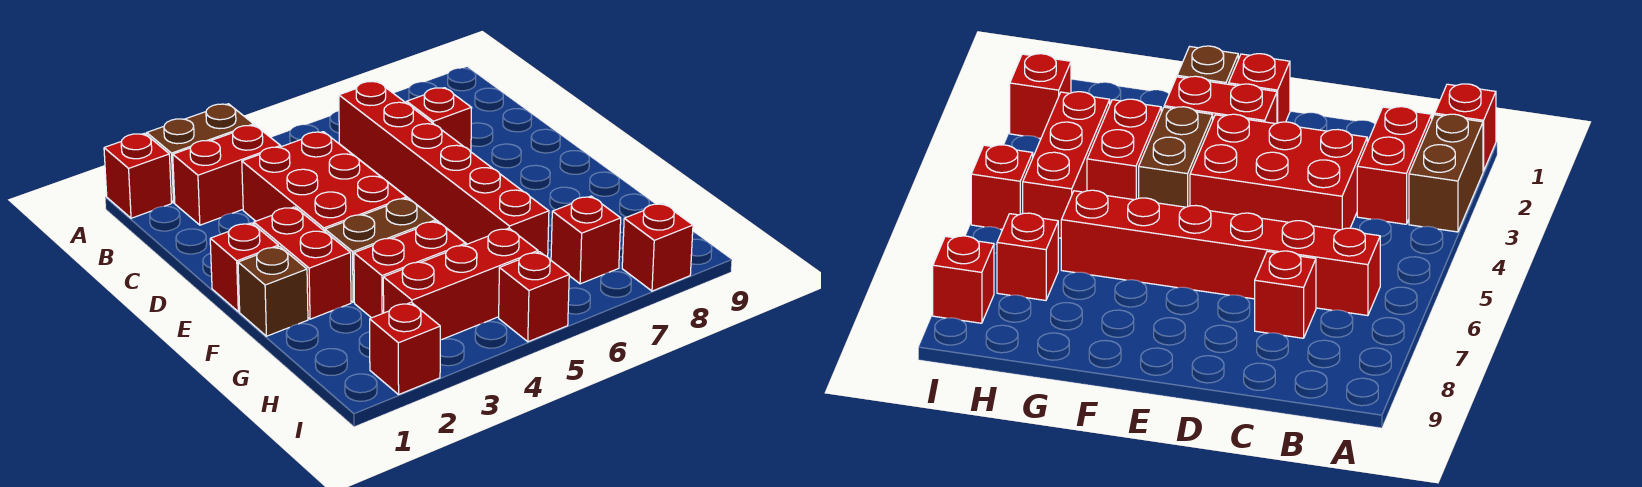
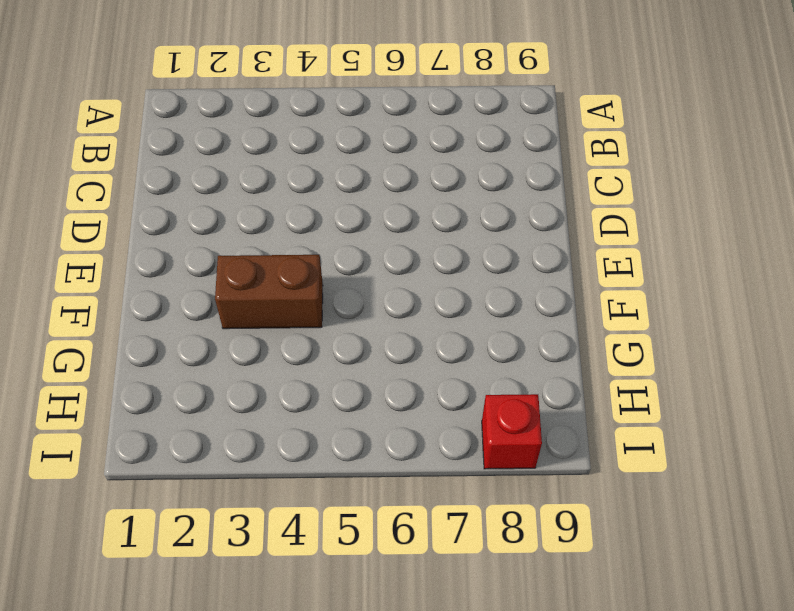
none -> red brick A1 level 1
none -> brown brick A2:A3 level 1
none -> red brick B2:B3 level 1

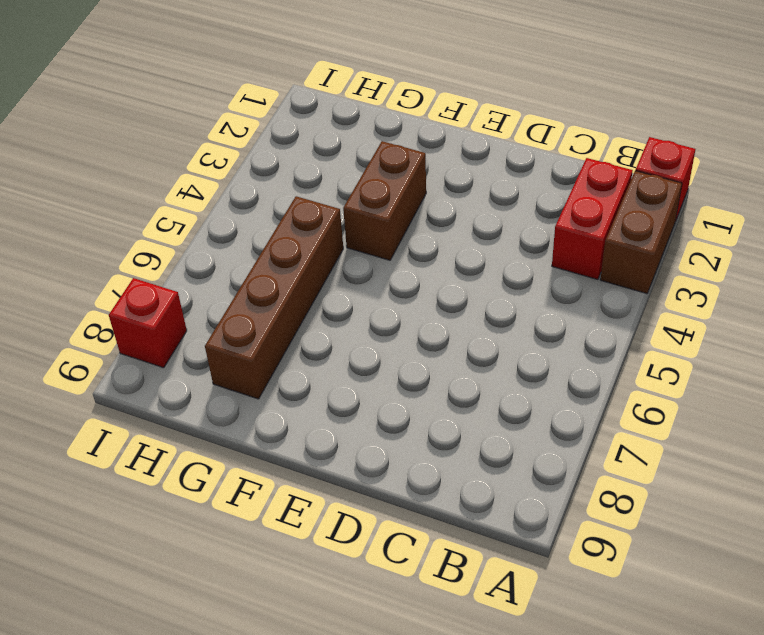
brown brick G5:G8 level 1 -> red brick B6:G6 level 1
none -> red brick C3:E4 level 1
none -> red brick C7 level 1
none -> red brick E1 level 1

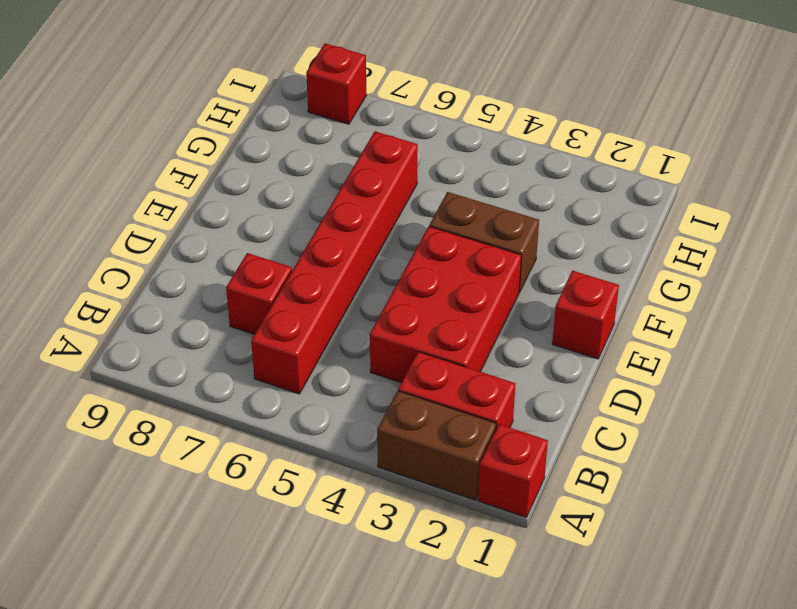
none -> red brick E2:F2 level 1
none -> brown brick F1 level 1
none -> red brick G3:G4 level 1

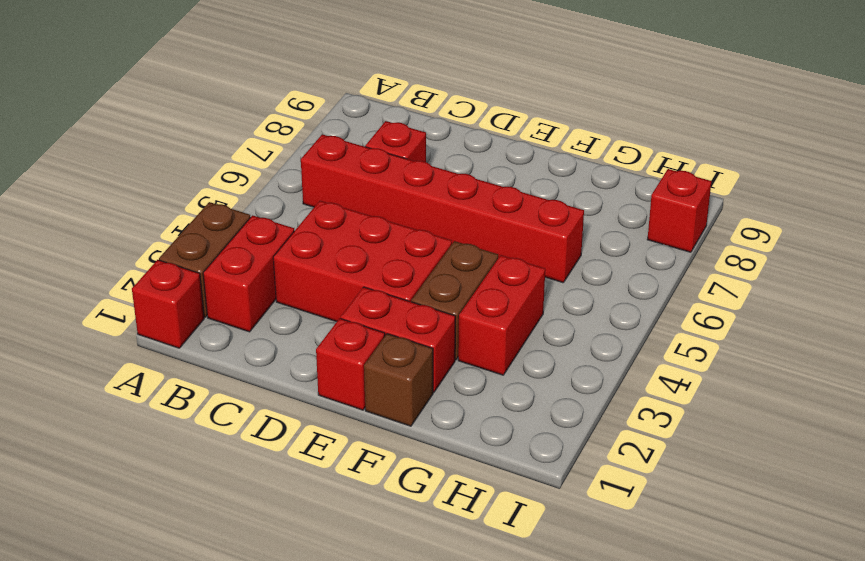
none -> red brick H3:H5 level 1
none -> red brick H7 level 1
none -> red brick I2 level 1

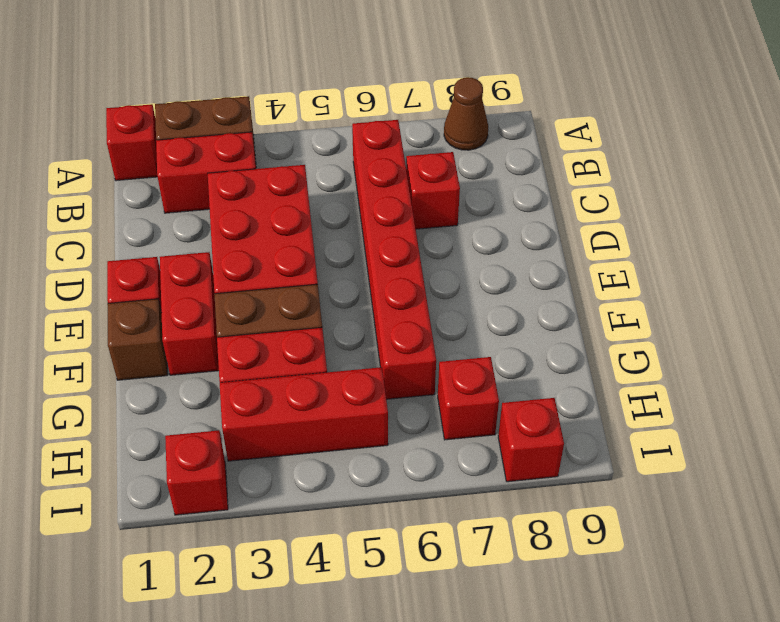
brown cone A8 level 1 -> none
none -> red brick I5 level 1

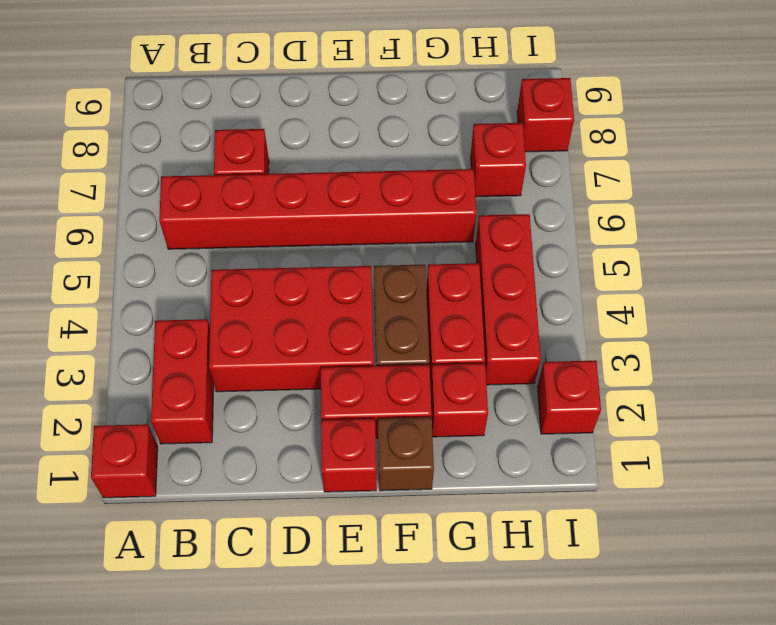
red brick G2 level 1 -> red brick I5 level 1
none -> brown brick A2:A3 level 1

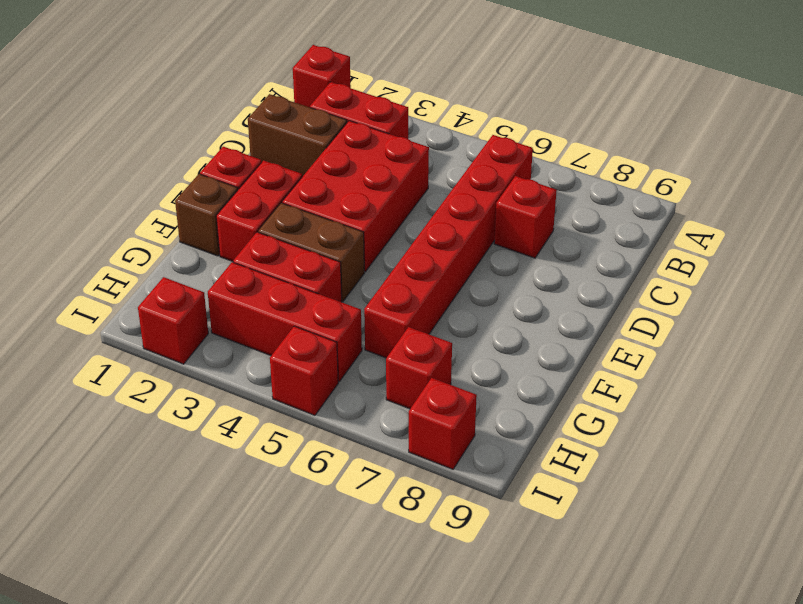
brown brick C1:C2 level 1 -> brown brick A2:A3 level 1

